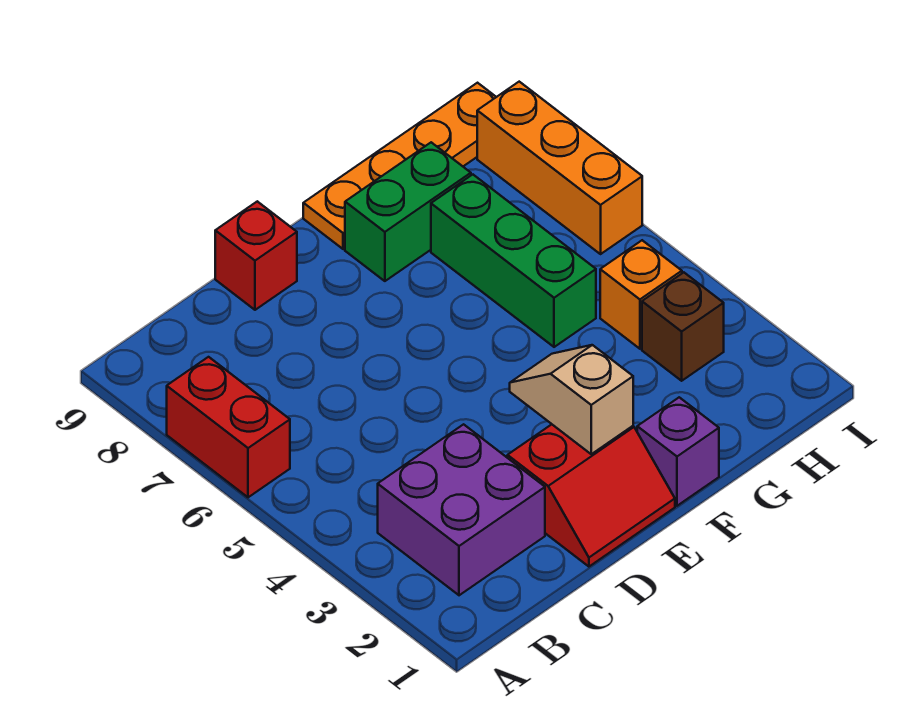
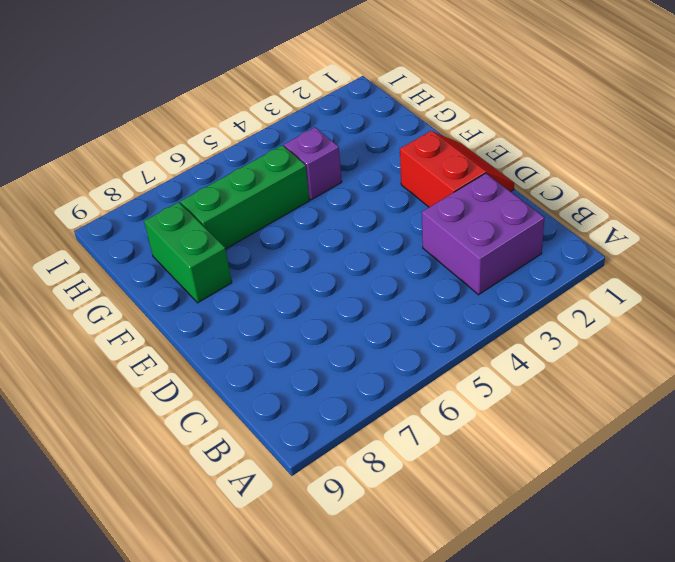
purple brick G4 level 1 -> purple brick F1 level 1
none -> red brick A6:A7 level 1
none -> red brick D9 level 1
none -> orange plate F9:I9 level 1

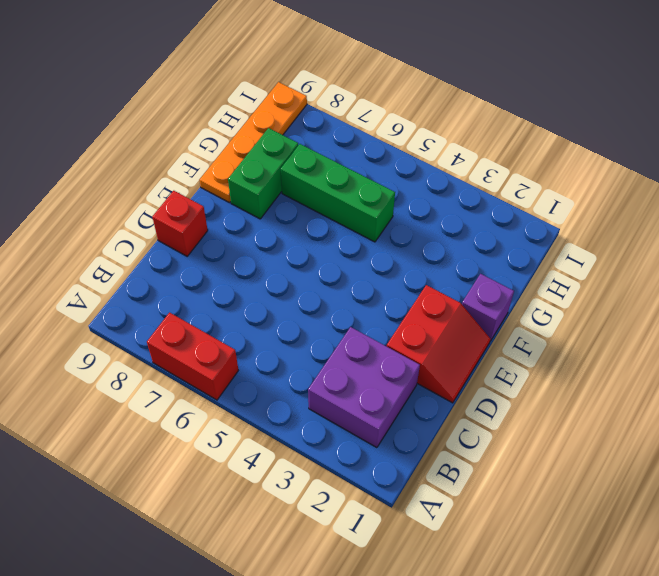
none -> brown brick H3 level 1
none -> orange brick H4 level 1
none -> orange brick I6:I8 level 1

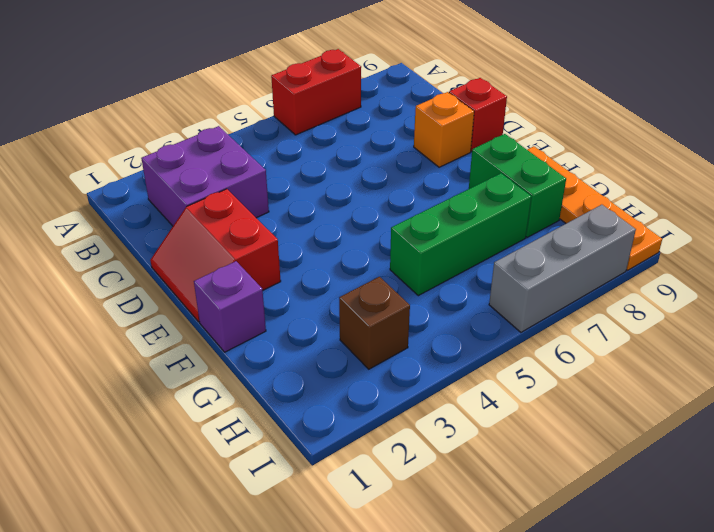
orange brick D8 level 1 -> orange brick H4 level 1
grey brick I6:I8 level 1 -> orange brick I6:I8 level 1
none -> tan slope E2:E3 level 2 top 2

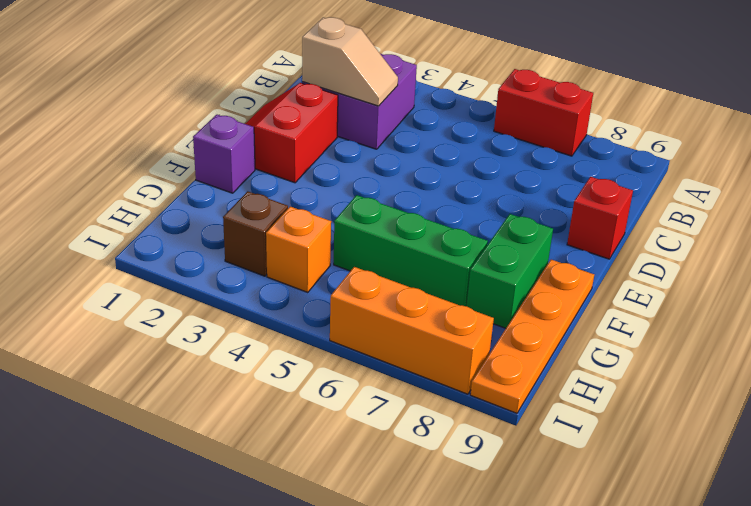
tan slope C2:C3 level 2 top 2 -> tan slope E2:E3 level 2 top 2

